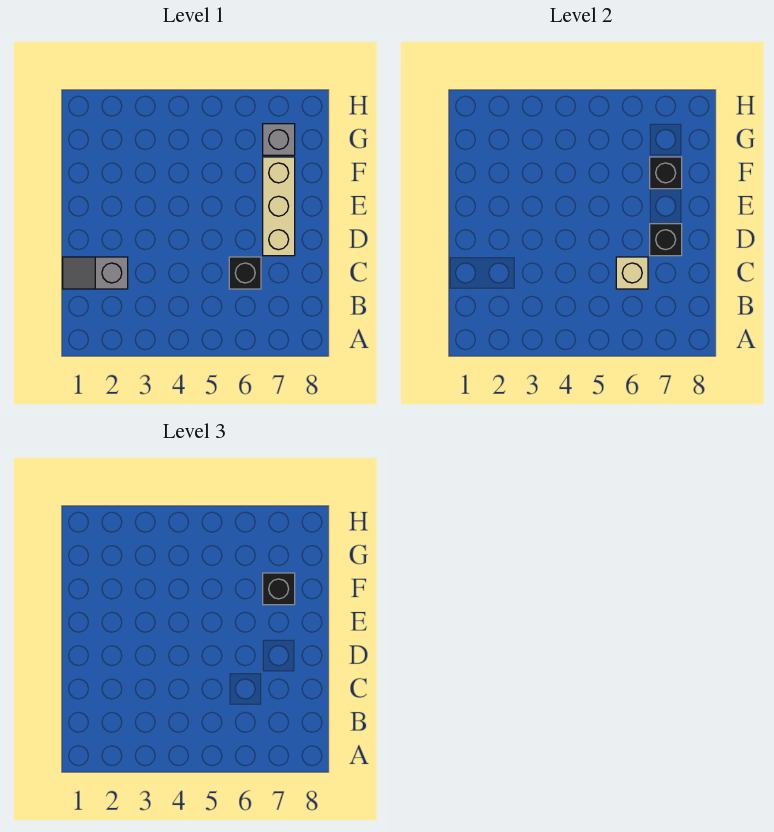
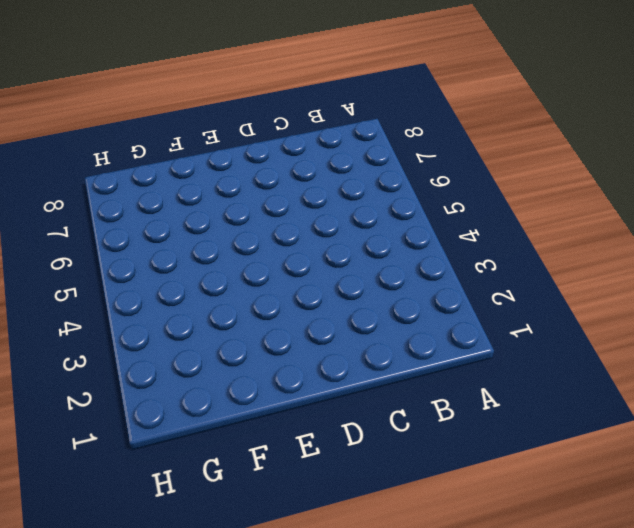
none -> grey slope C1:C2 level 1 top 2
none -> black brick C6 level 1

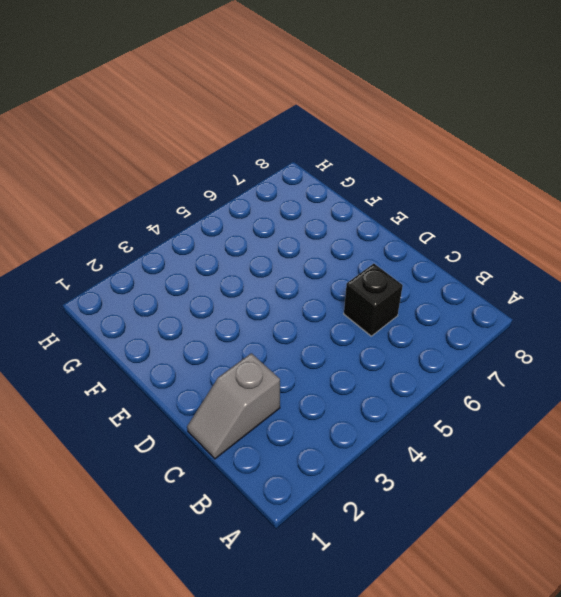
none -> tan brick D7:F7 level 1
none -> grey brick G7 level 1

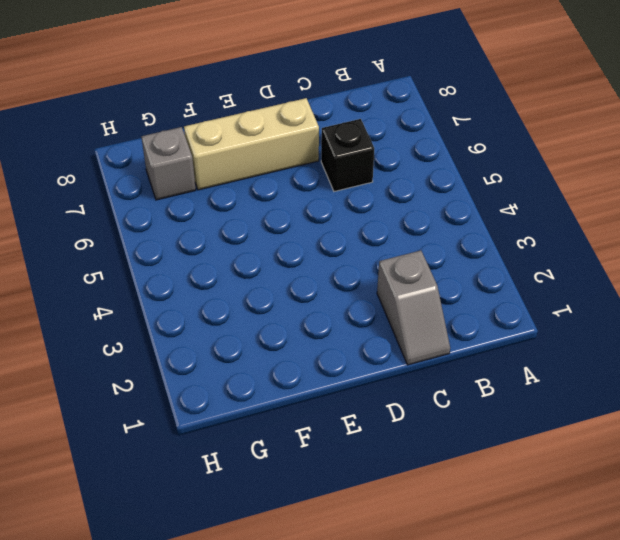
none -> tan brick C6 level 2
none -> black brick D7 level 2

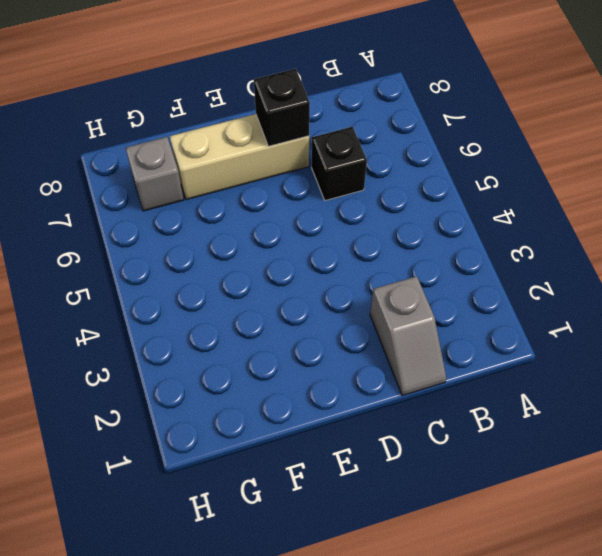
none -> tan brick C6 level 2
none -> black brick F7 level 2

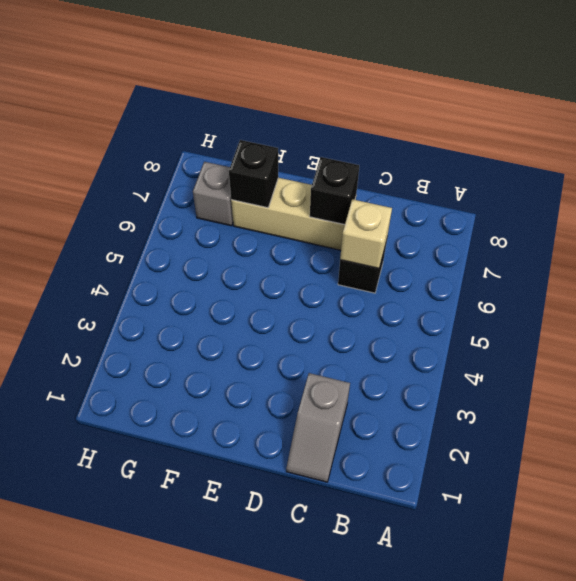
none -> black brick F7 level 3

